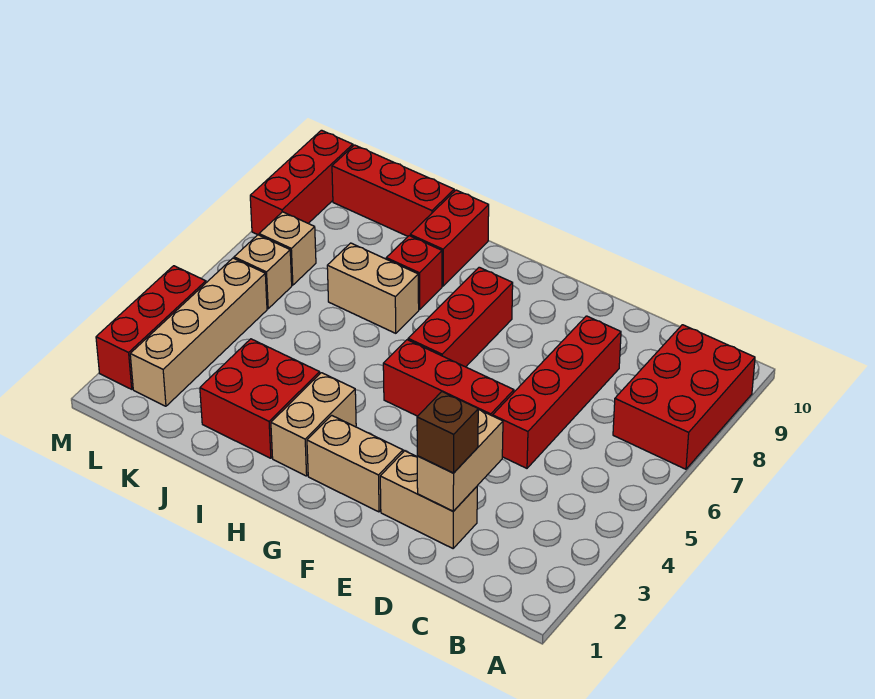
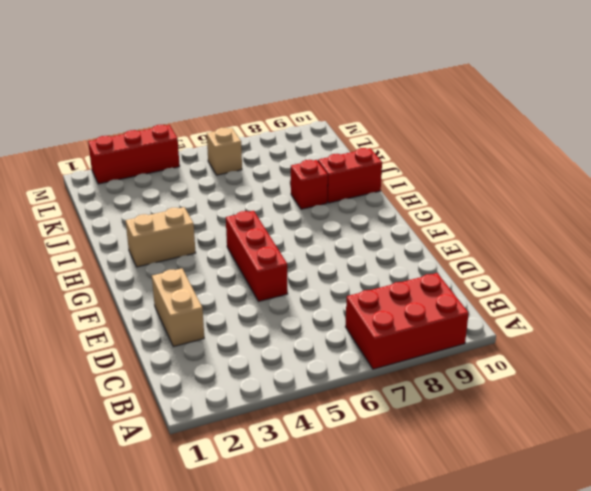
none -> red brick D5:D8 level 1
none -> tan brick F2:G2 level 1
none -> red brick G6:G8 level 1

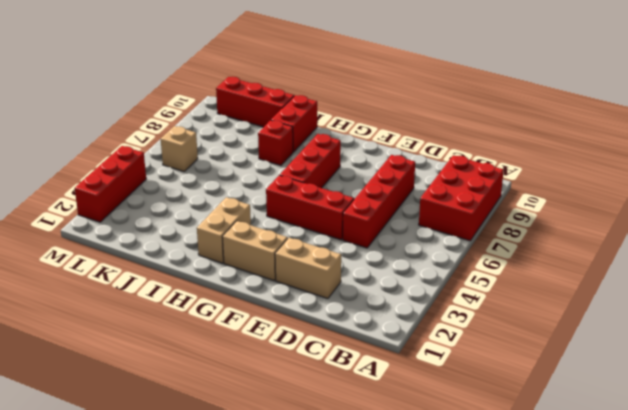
none -> red brick I2:J3 level 1
none -> tan brick I7:J7 level 1
none -> tan brick L2:L5 level 1

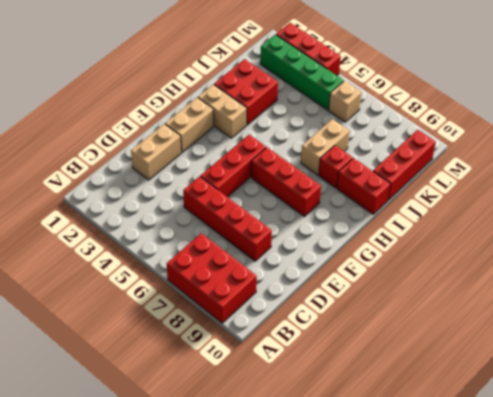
green brick L2:L5 level 1 -> tan brick L2:L5 level 1
none -> tan brick L7 level 1
none -> red brick M8:M10 level 1
none -> tan brick D2:D3 level 2

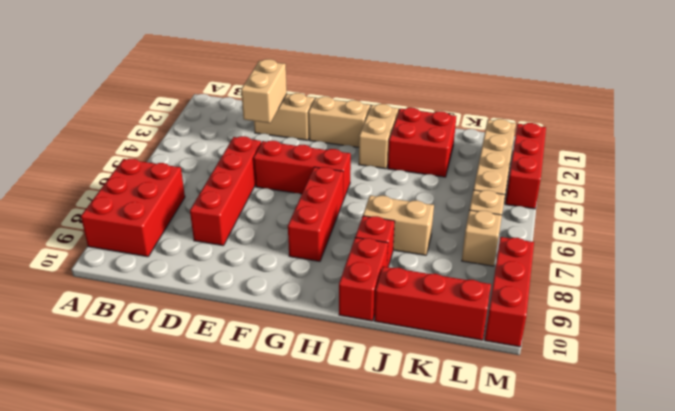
none -> brown brick D2 level 3

